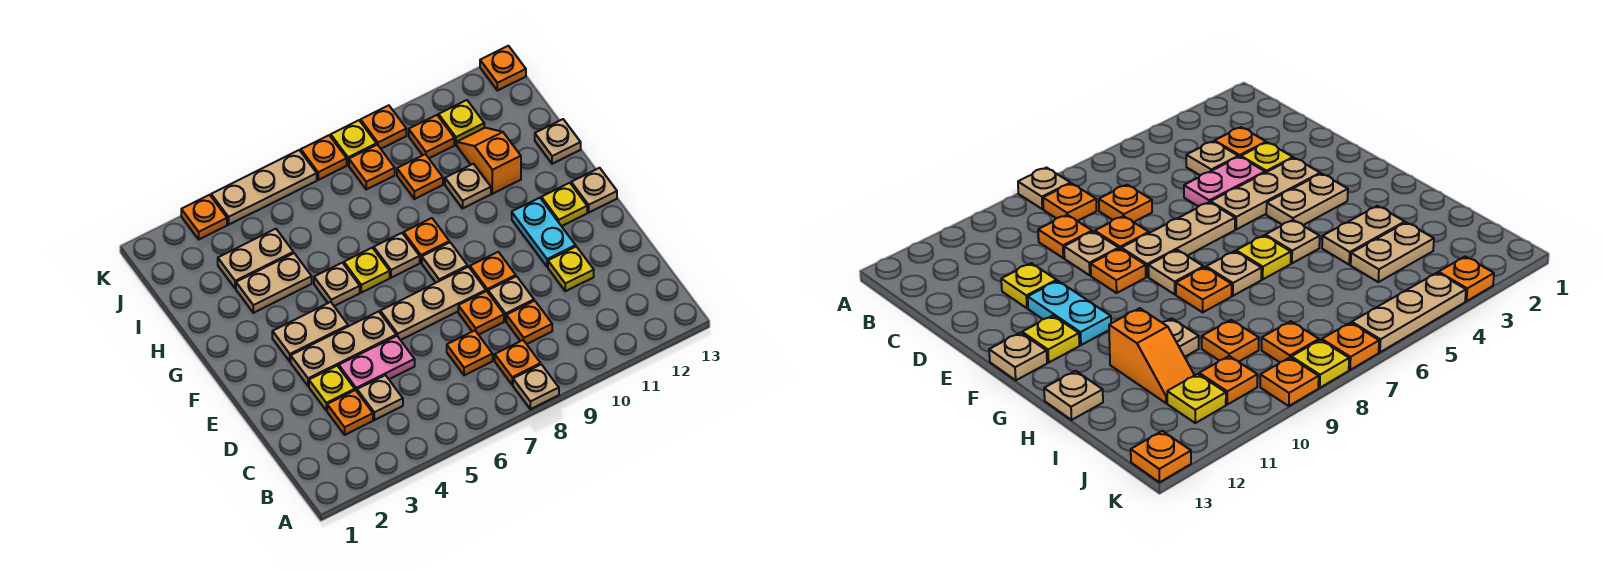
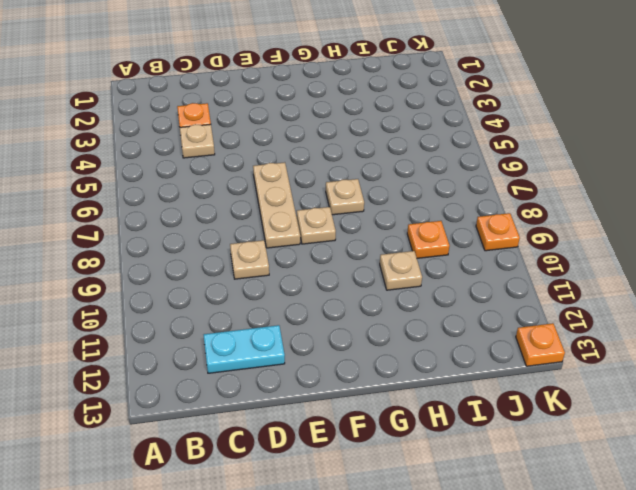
cyan plate C12:D12 level 1 -> cyan plate E11:F11 level 1
none -> tan plate A8 level 1
none -> orange plate B8 level 1
none -> orange plate C7 level 1
none -> orange plate C9 level 1

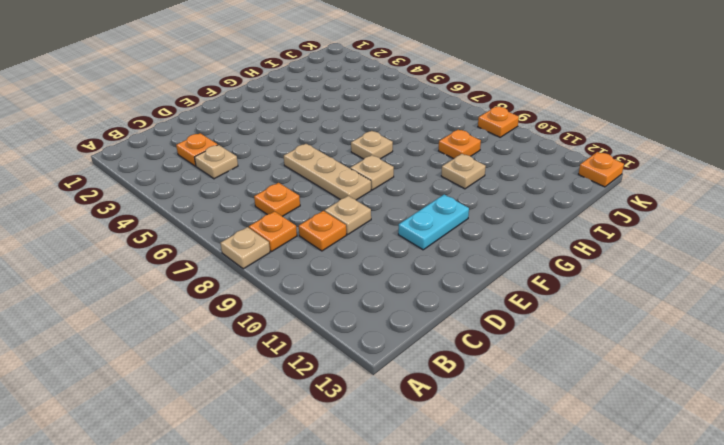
none -> yellow plate D3 level 1
none -> pink plate D4:D5 level 1
none -> orange plate D8 level 1
none -> yellow plate D11 level 1

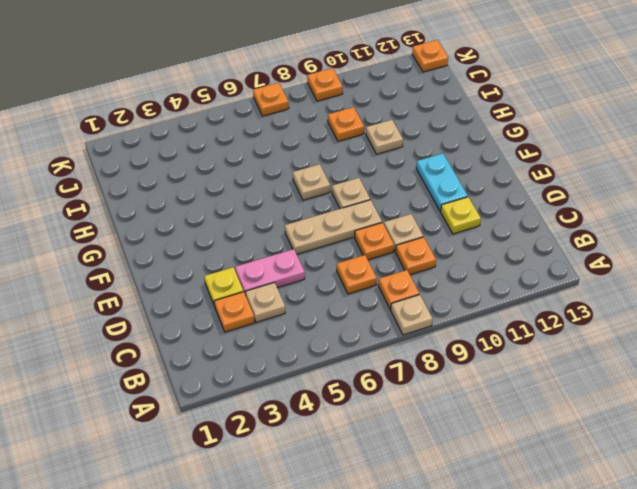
none -> tan plate E3:E5 level 1
none -> orange plate E9 level 1
none -> tan plate F3:F4 level 1
none -> yellow plate F12 level 1

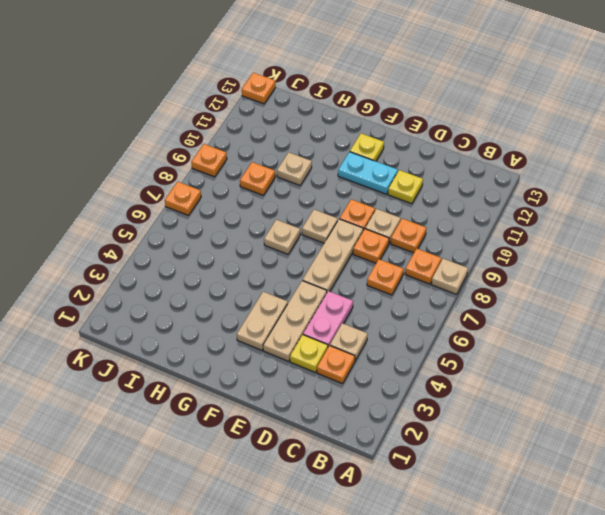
none -> tan plate F13 level 1
none -> tan plate G5 level 1
none -> yellow plate G6 level 1
none -> orange plate G8 level 1

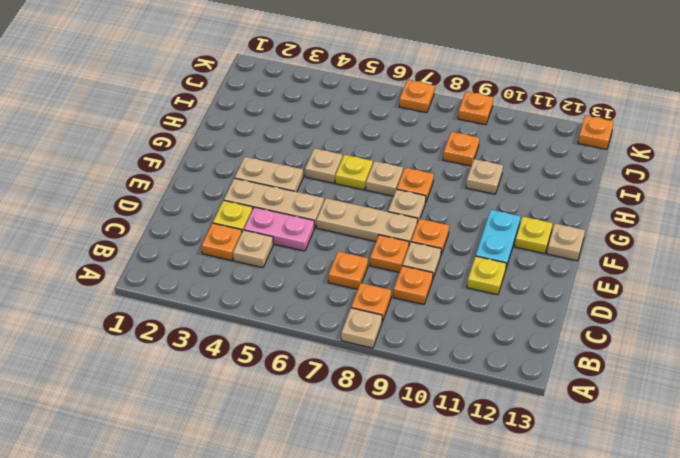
none -> tan plate H3:H4 level 1
none -> orange slope H11:I11 level 1 top H
none -> tan plate H13 level 1
none -> tan plate I3:I4 level 1

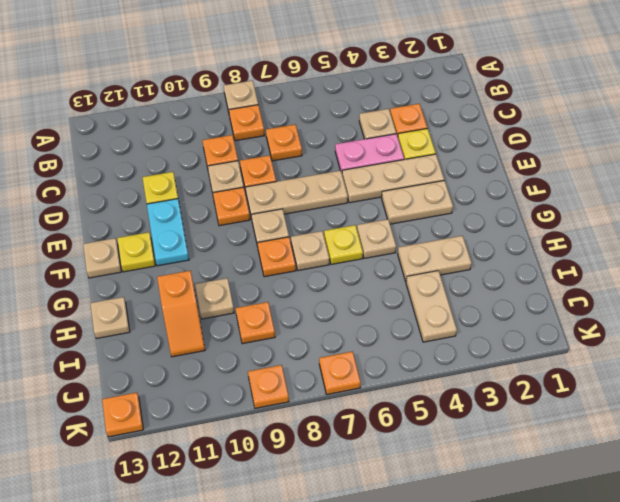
tan plate I4:J4 level 1 -> tan plate I3:I4 level 1
none -> orange plate J8 level 1
none -> orange plate J10 level 1
none -> yellow plate J11 level 1
none -> orange plate K3 level 1

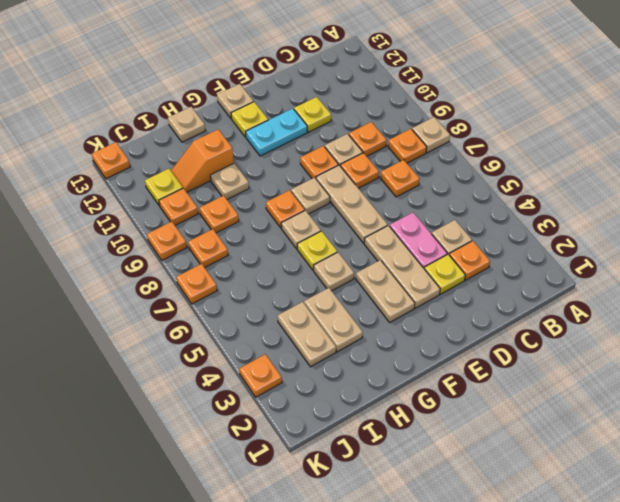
none -> tan plate K4:K6 level 1
none -> yellow plate K8 level 1

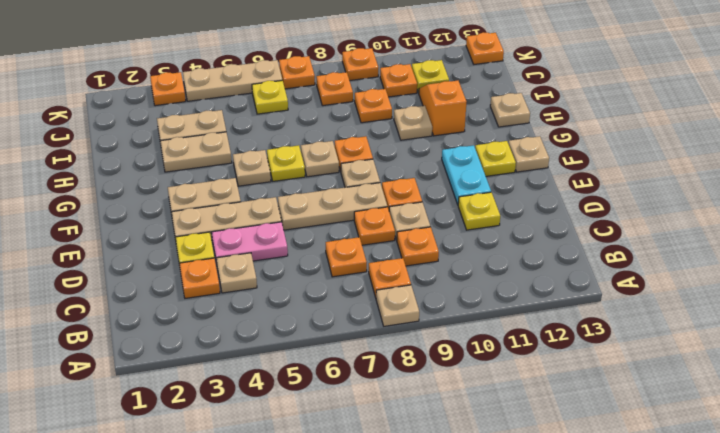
yellow plate J6 level 1 -> yellow plate K8 level 1

